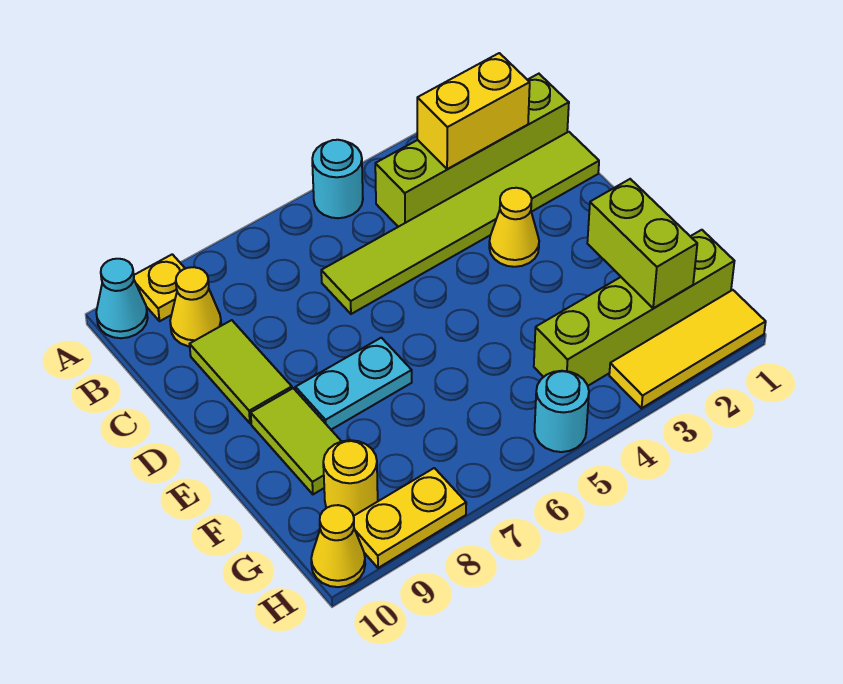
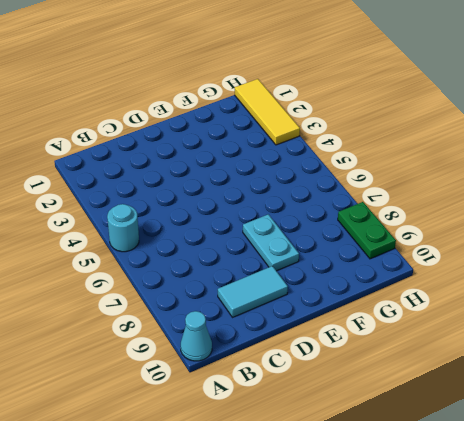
cyan tile C9:D9 level 1 -> lime tile C9:D9 level 1
green plate H8:H9 level 1 -> yellow plate H8:H9 level 1
none -> yellow plate A9 level 1
none -> lime brick B1:B4 level 1
none -> yellow cone B9 level 1

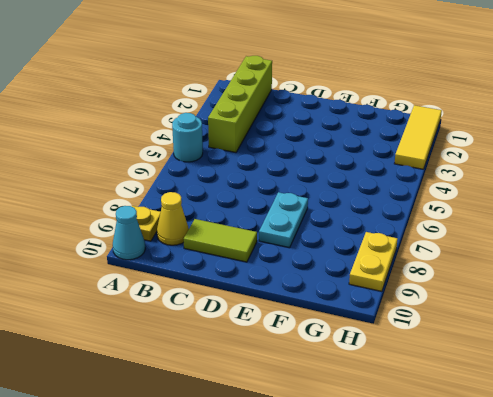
none -> lime tile C1:C6 level 1
none -> yellow cone D3 level 1
none -> lime tile E9:F9 level 1

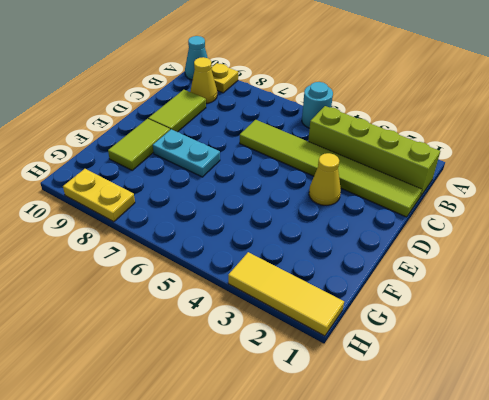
none -> lime brick G1:G4 level 1
none -> yellow round brick G9 level 1
none -> cyan round brick H5 level 1

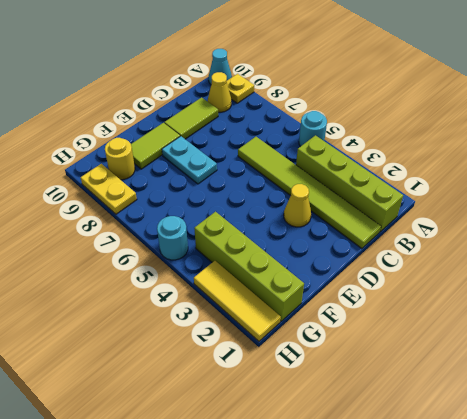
none -> yellow cone H10 level 1
none -> yellow brick B2:B3 level 2
none -> lime brick F2:G2 level 2

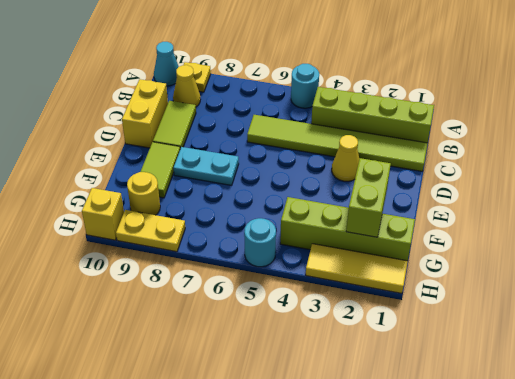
yellow brick C10:D10 level 1 -> yellow brick B2:B3 level 2
yellow brick H10 level 1 -> yellow cone H10 level 1

